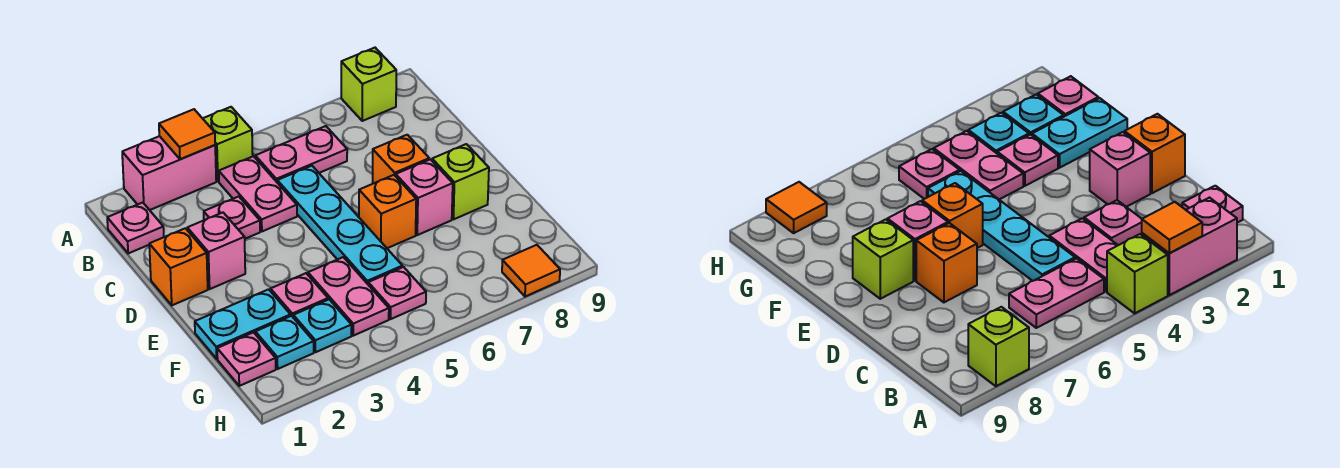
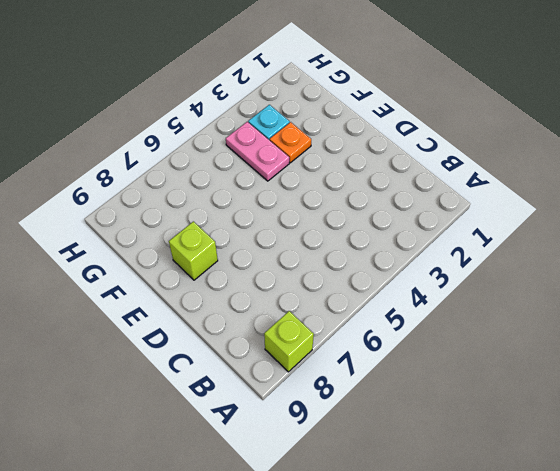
orange plate F3 level 1 -> pink plate F3 level 1
none -> pink brick A2:A3 level 1
none -> lime brick A4 level 1
none -> pink plate B1 level 1

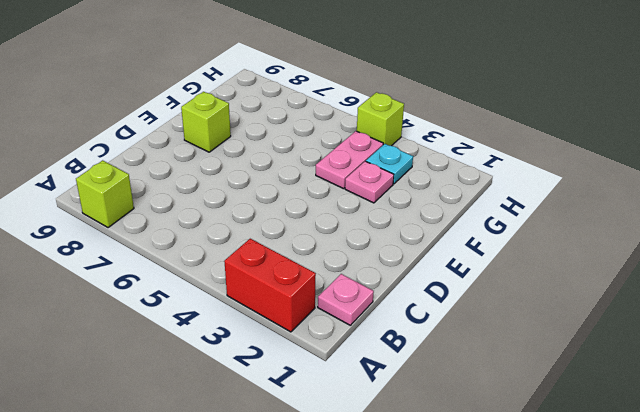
red brick A2:A3 level 1 -> pink brick A2:A3 level 1
lime brick H4 level 1 -> lime brick A4 level 1
none -> pink plate B4:C4 level 1
none -> pink plate B5:B6 level 1
none -> pink plate C3 level 1

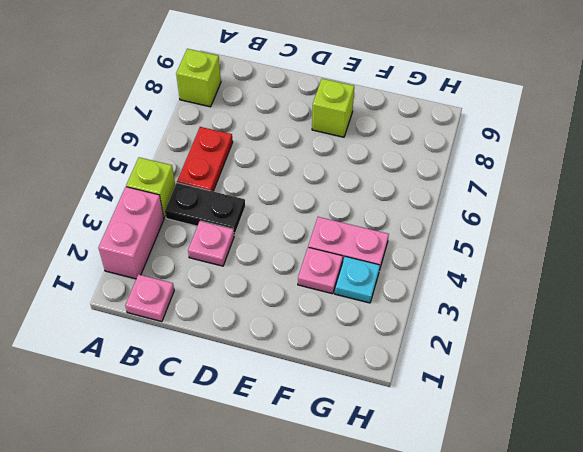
black plate B4:C4 level 1 -> pink plate B4:C4 level 1
red plate B5:B6 level 1 -> pink plate B5:B6 level 1
none -> cyan plate C5:F5 level 1
none -> orange brick D1 level 1
none -> pink brick D2 level 1

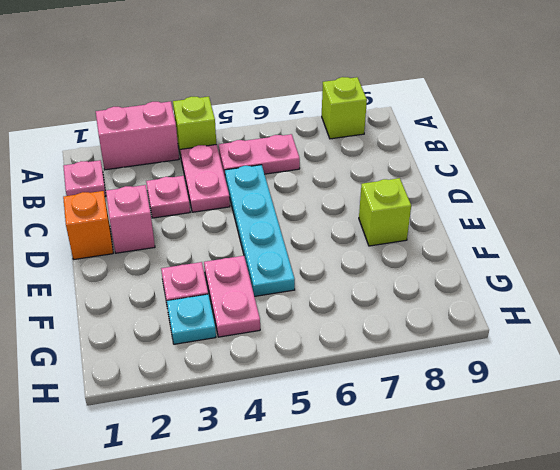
none -> orange brick D7 level 1
none -> orange brick E6 level 1
none -> pink brick E7 level 1

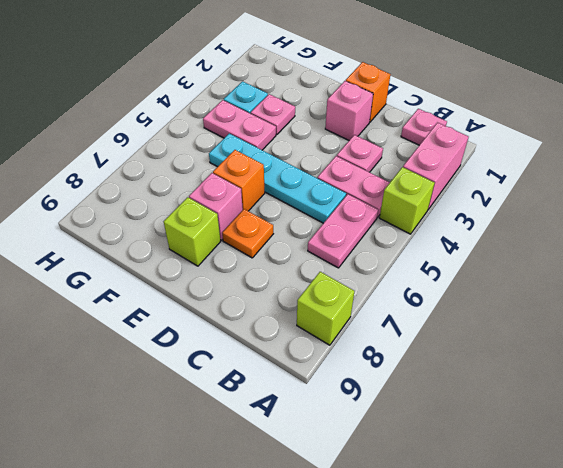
orange plate D7 level 1 -> orange brick D7 level 1
none -> cyan plate F1:F2 level 1
none -> pink plate G1 level 1
none -> cyan plate G2 level 1

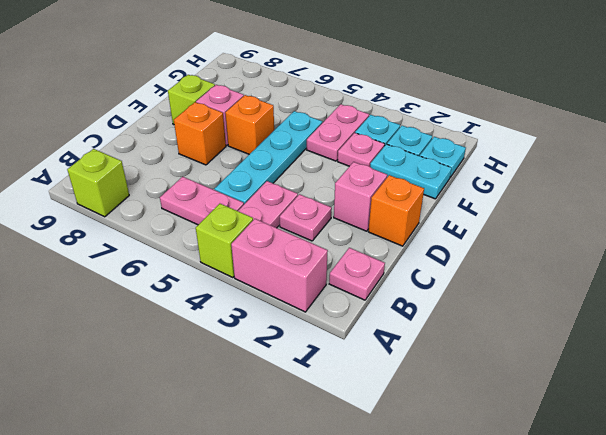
cyan plate G1 level 1 -> pink plate G1 level 1
none -> pink plate G5 level 1
none -> orange tile H8 level 1
none -> orange tile A3 level 2

